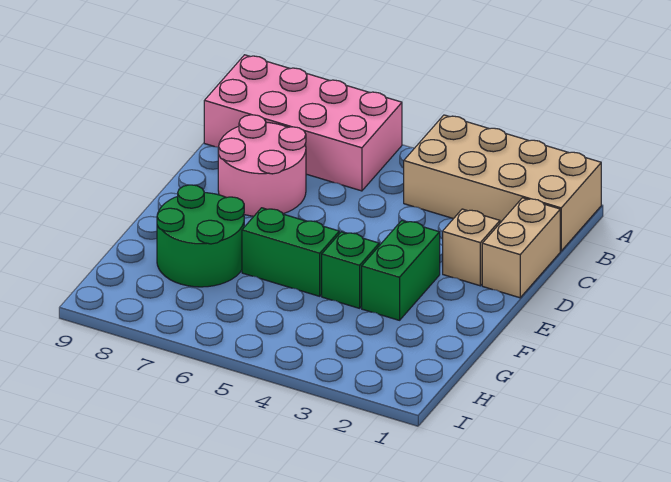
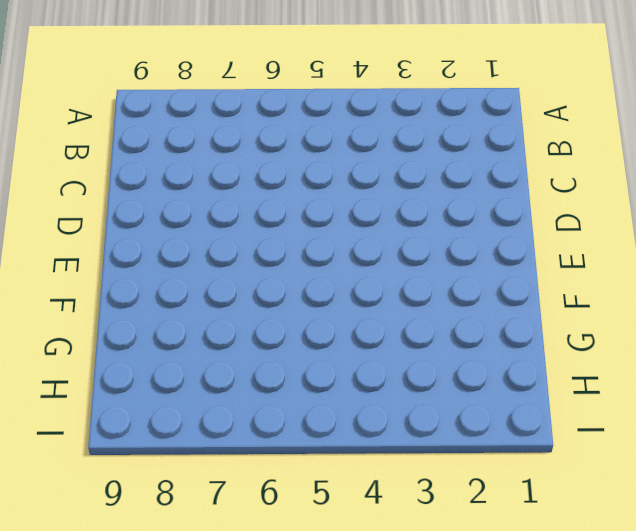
none -> tan brick A1:B4 level 1
none -> pink brick A6:B9 level 1

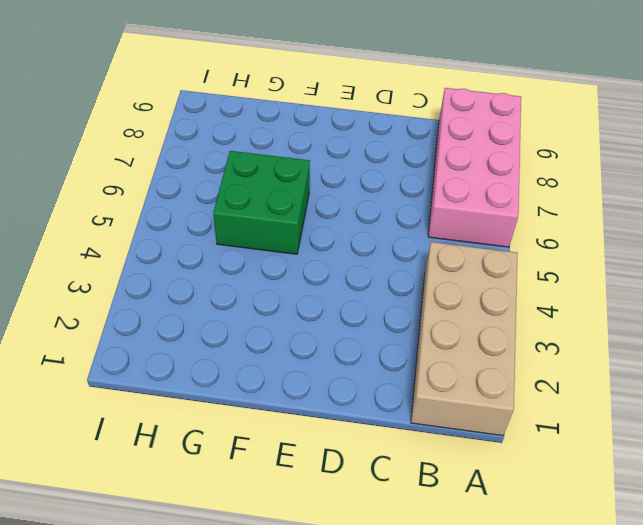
green brick F5:G6 level 1 -> green brick F5:F6 level 1
none -> tan brick C1:D1 level 1
none -> pink round brick C7:D8 level 1

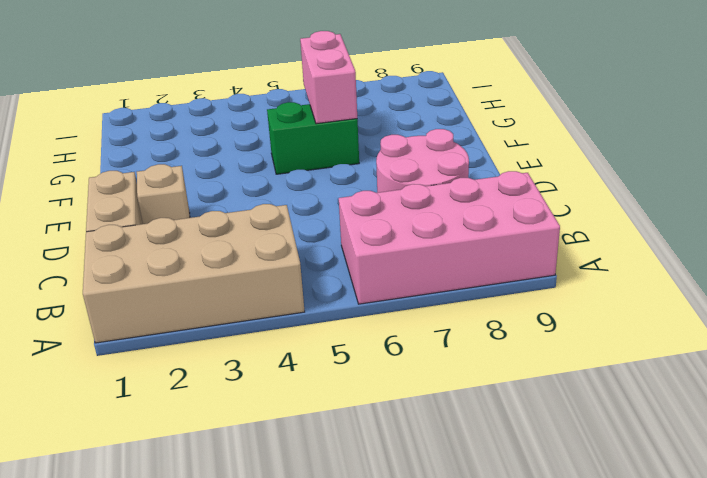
pink brick F6:G6 level 2 -> none
none -> green brick E3:F3 level 1
none -> green brick F4 level 1

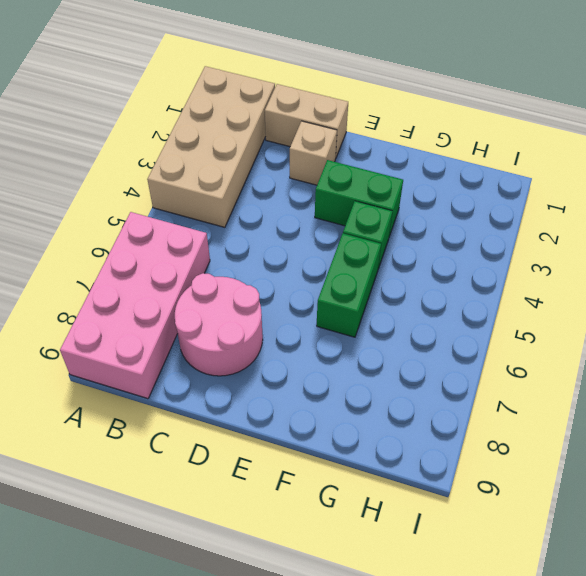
none -> green round brick F7:G8 level 1

